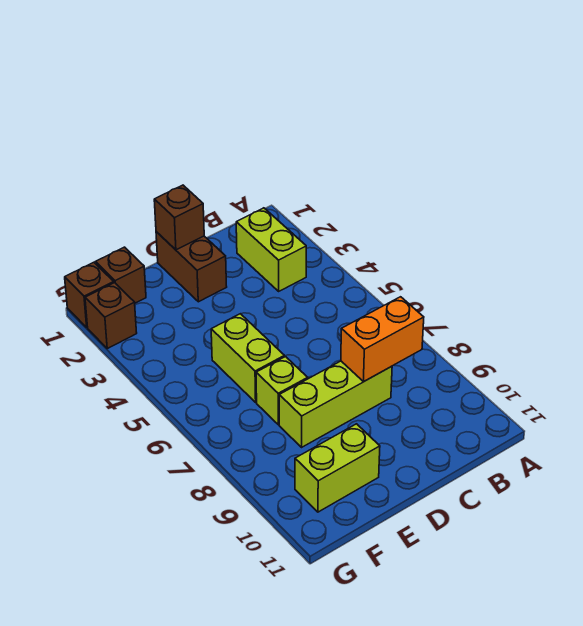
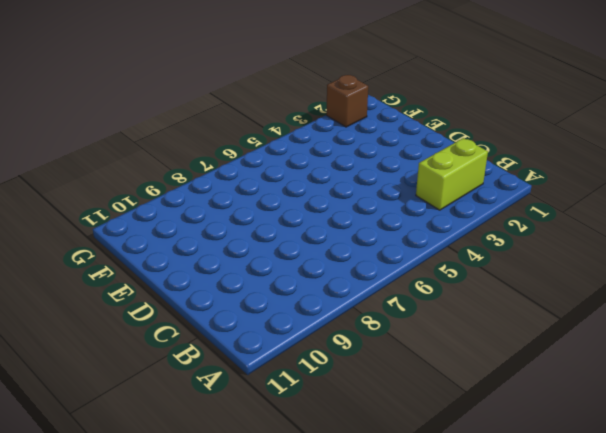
none -> lime brick C8:E8 level 1
none -> brown brick D1:D2 level 1

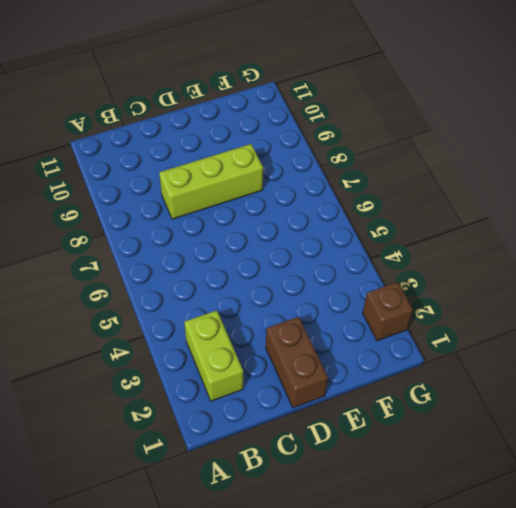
none -> lime brick E5:E6 level 1
none -> lime brick E7 level 1

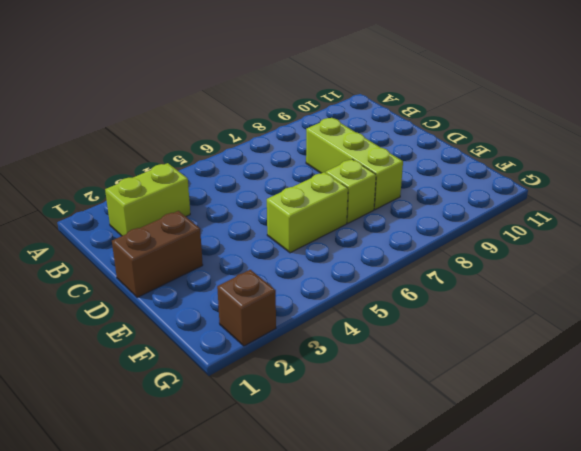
none -> lime brick E10:F10 level 1
none -> brown brick F1 level 1

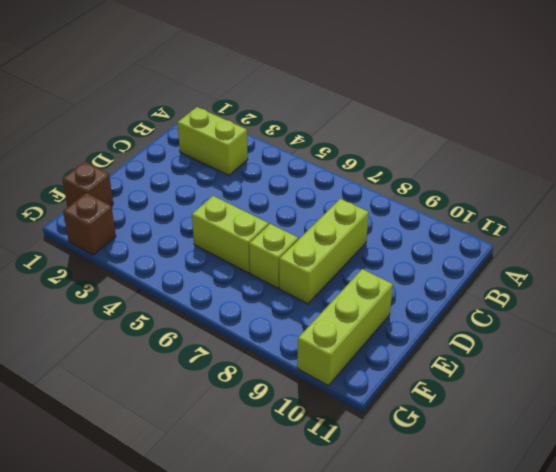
lime brick E10:G10 level 1 -> lime brick E10:F10 level 1
none -> brown brick D1:D2 level 1
none -> brown brick G1 level 1

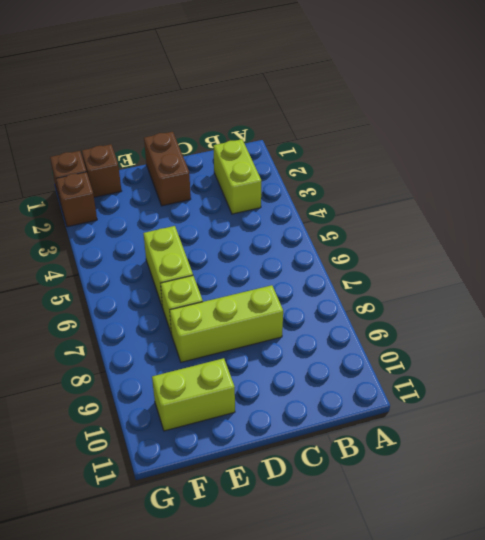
none -> orange brick B8:C8 level 2
none -> brown brick D1 level 2

